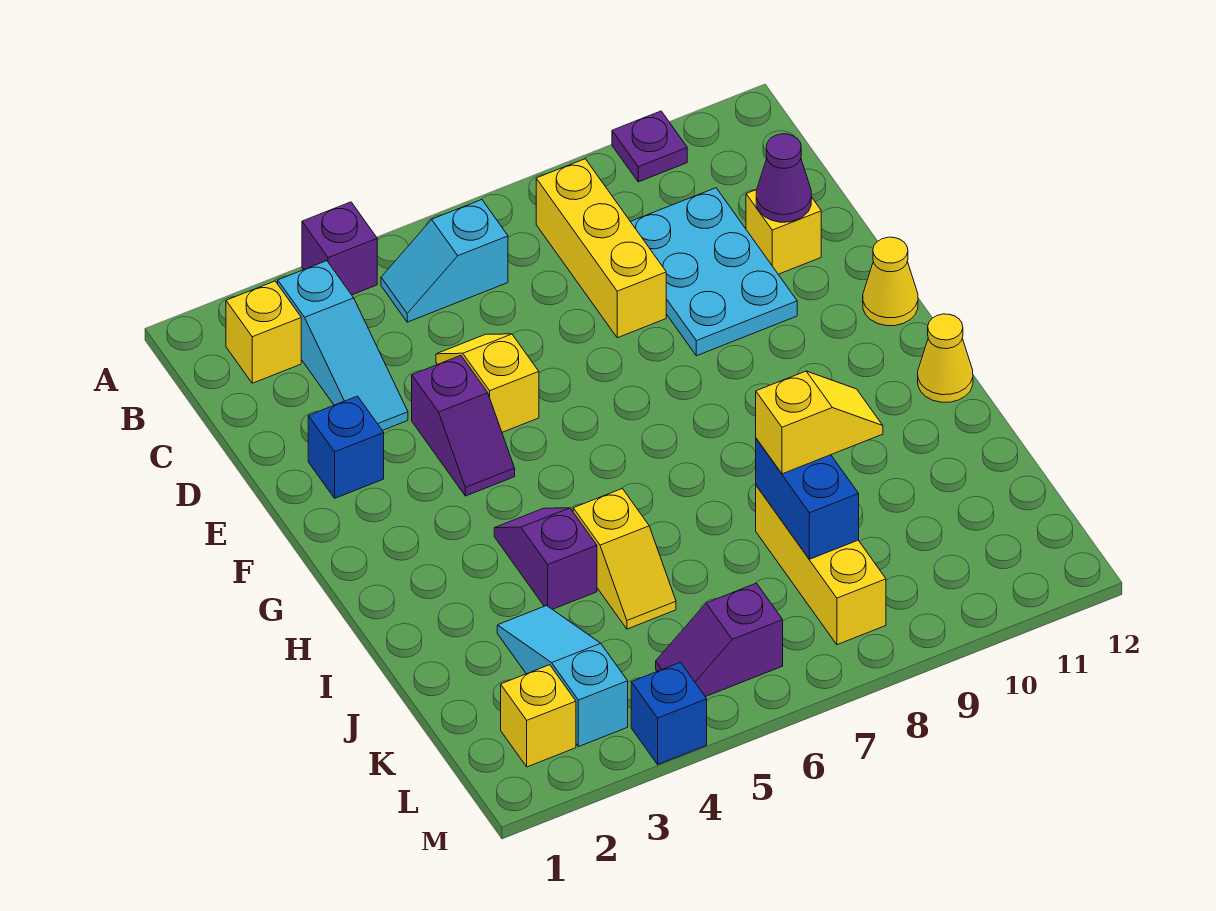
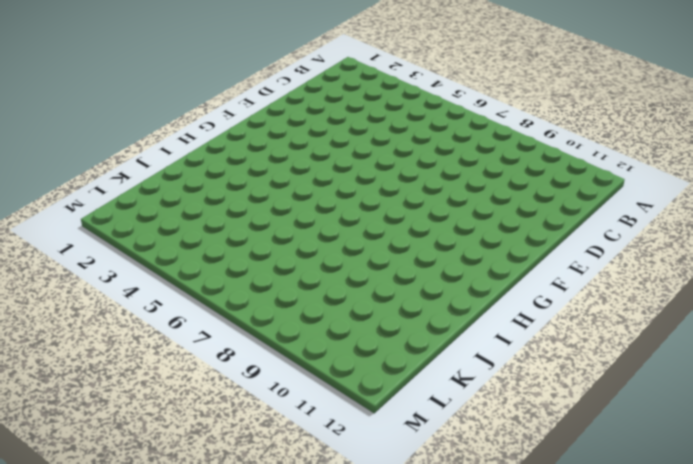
none -> purple brick A4 level 1
none -> purple plate A10 level 1
none -> yellow brick B2 level 1

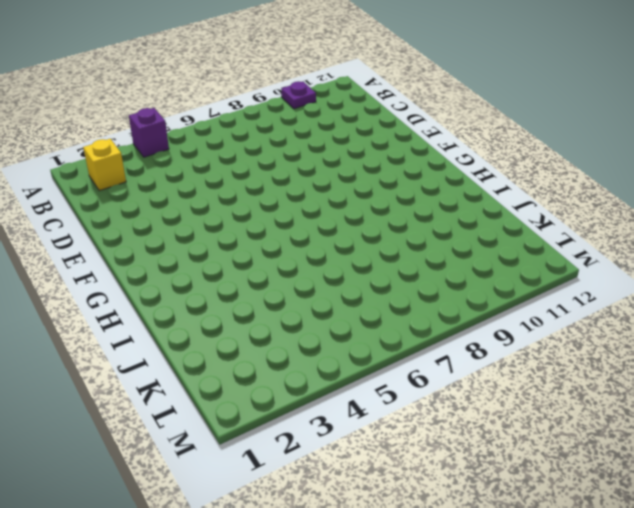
none -> cyan slope B3:D3 level 1 top B
none -> cyan slope B5:B6 level 1 top 6
none -> yellow brick B8:D8 level 1

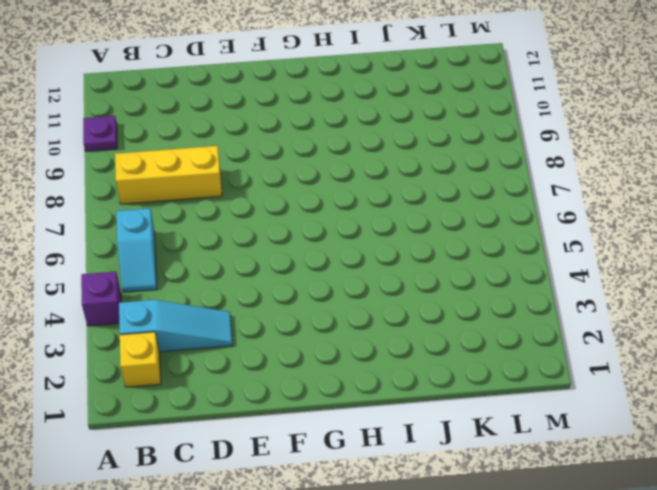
none -> cyan plate C9:E10 level 1
none -> yellow slope D5:E5 level 1 top E
none -> yellow brick D11 level 1

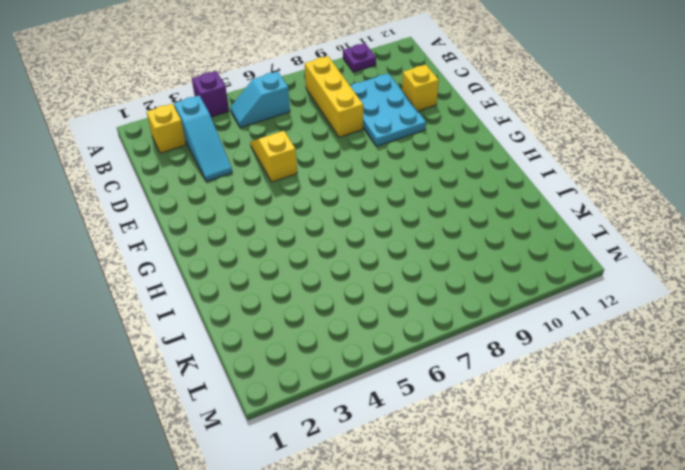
none -> blue brick E2 level 1
none -> purple slope E4:F4 level 1 top E
none -> yellow cone F12 level 1

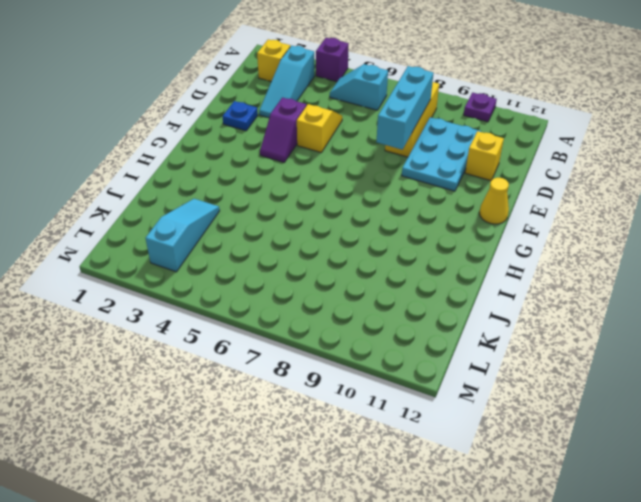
cyan brick C8:E8 level 2 -> none
blue plate E2 level 1 -> blue brick E2 level 1
none -> purple slope H4:I4 level 1 top I
none -> yellow cone H12 level 1
none -> yellow slope I5:J5 level 1 top I

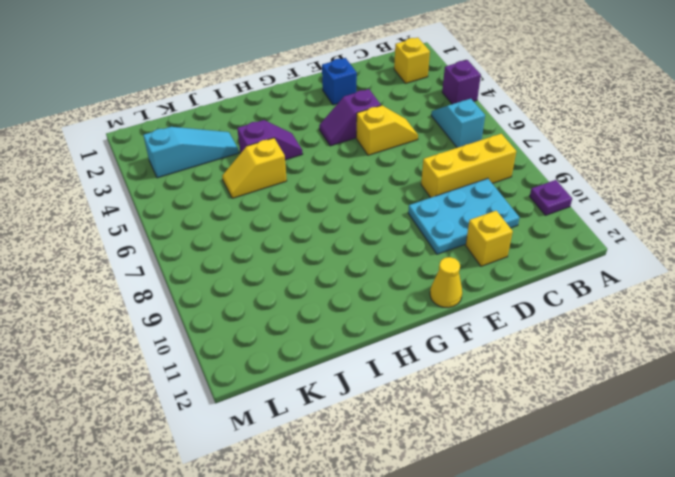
none -> cyan slope B3:D3 level 1 top B
none -> yellow cone H12 level 1
none -> yellow brick J8:L8 level 1

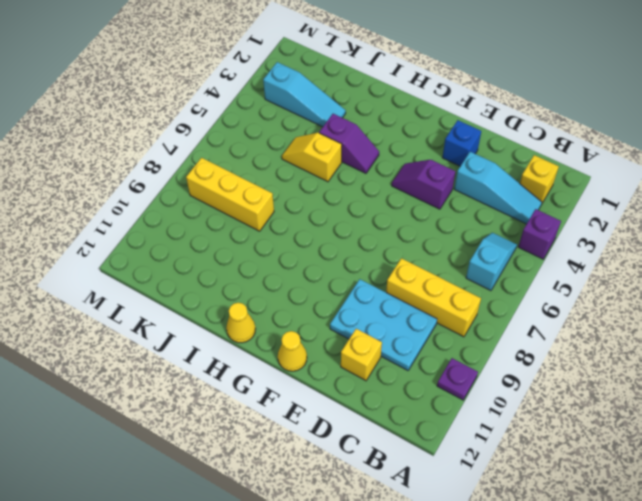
cyan slope B3:D3 level 1 top D -> cyan slope B3:D3 level 1 top B
none -> yellow slope D5:E5 level 1 top E
none -> yellow brick L2 level 1
none -> purple slope L5:L6 level 1 top 6

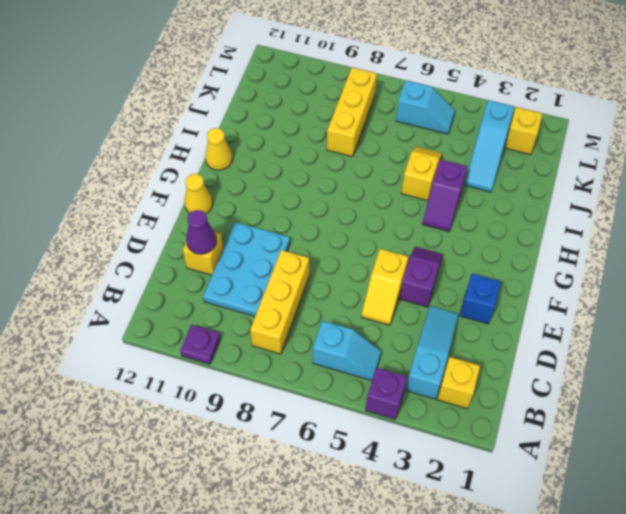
cyan slope L5:L6 level 1 top 6 -> purple slope L5:L6 level 1 top 6
none -> blue brick M4 level 1
none -> blue brick J8:K8 level 2
none -> yellow slope J8:J9 level 3 top 8

